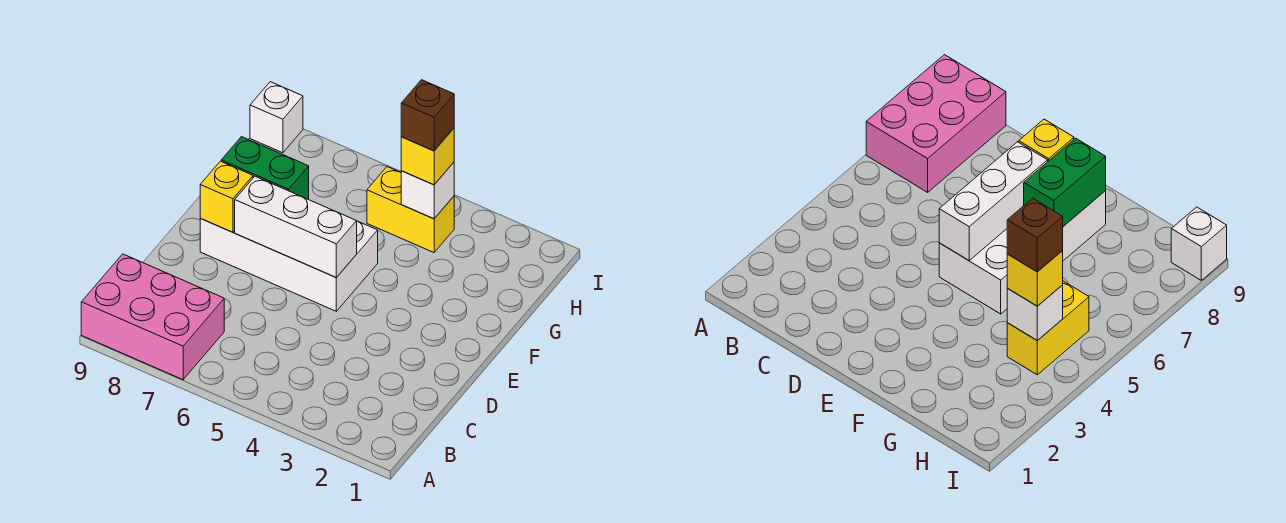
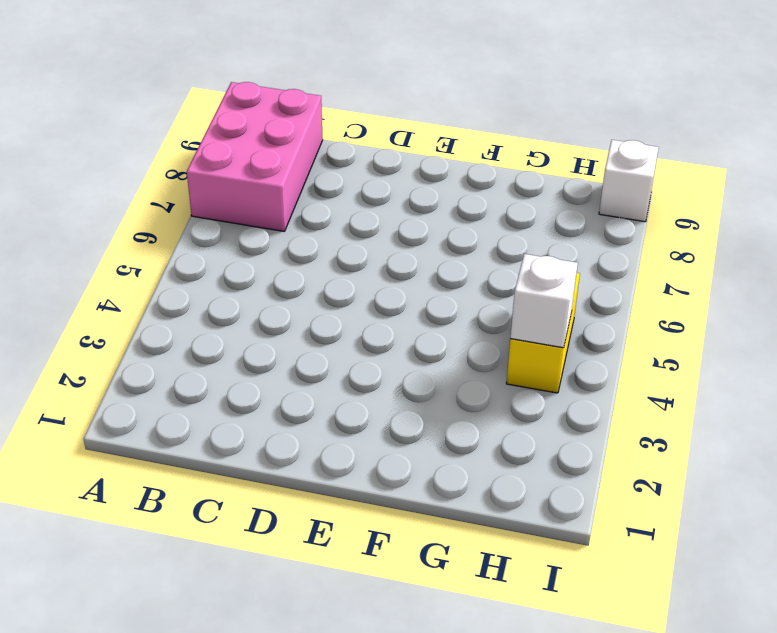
none -> white brick E5:F8 level 1
none -> white brick E5:E7 level 2

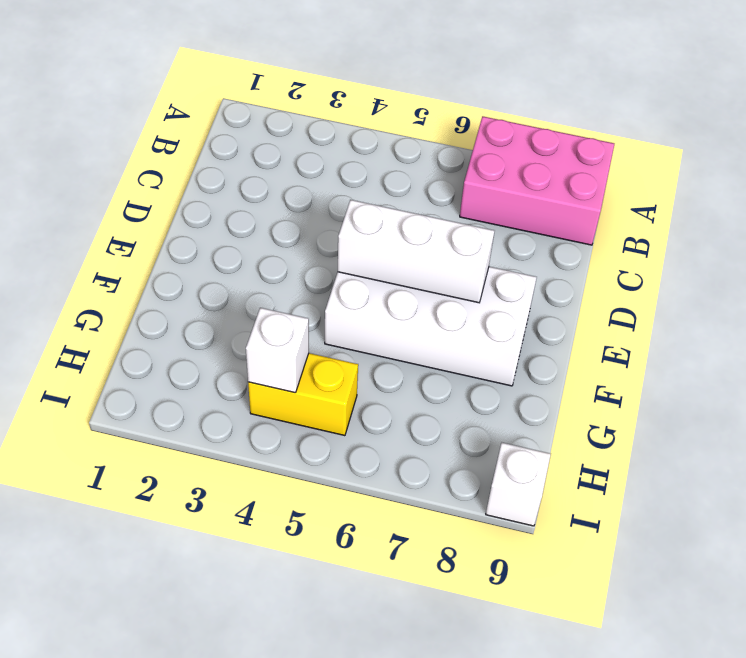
none -> yellow brick E8 level 2
none -> green brick F7:F8 level 2

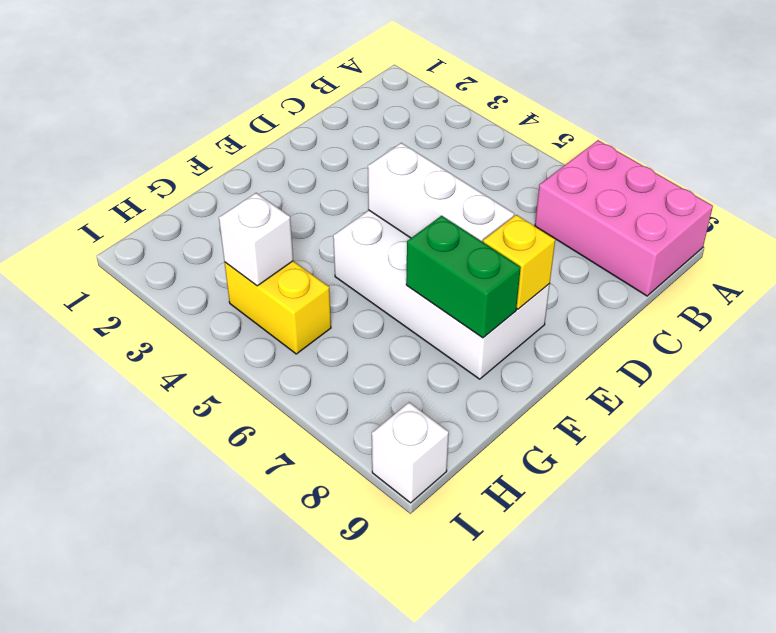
none -> yellow brick H4 level 3
none -> brown brick H4 level 4

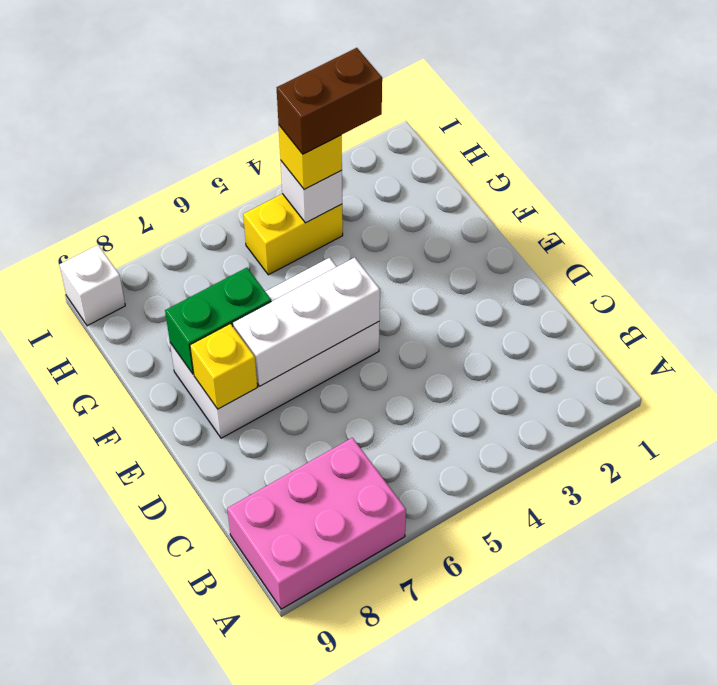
brown brick H3:H4 level 4 -> brown brick H4 level 4

